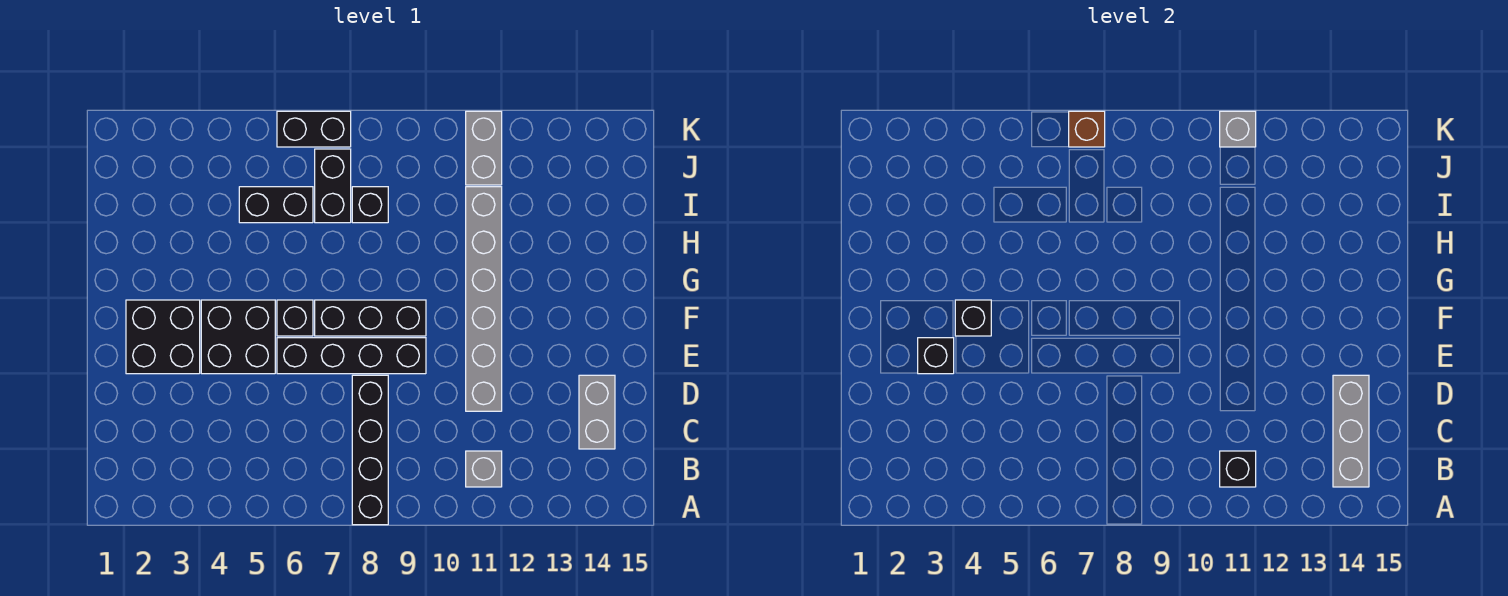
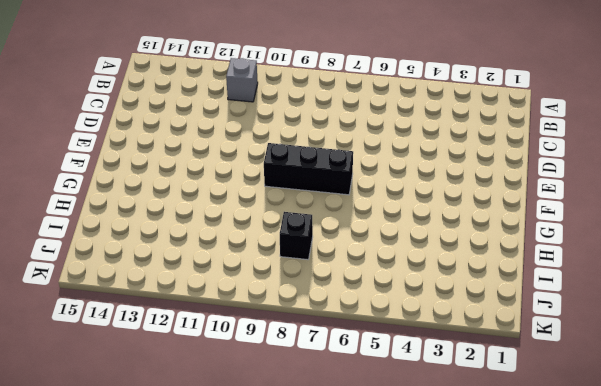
none -> black brick A8:D8 level 1
none -> grey brick C14:D14 level 1
none -> grey brick D11:I11 level 1

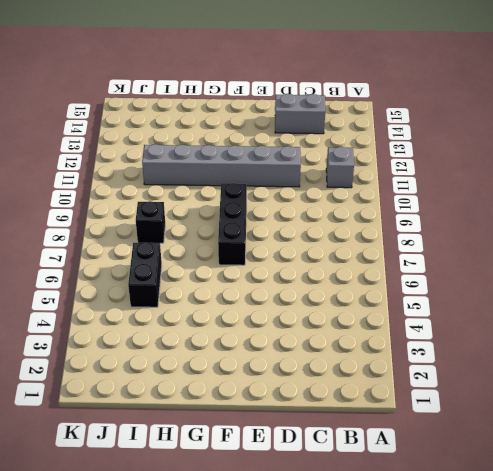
none -> black brick A8:D8 level 1
none -> black brick E2:F3 level 1
none -> black brick E4:F5 level 1

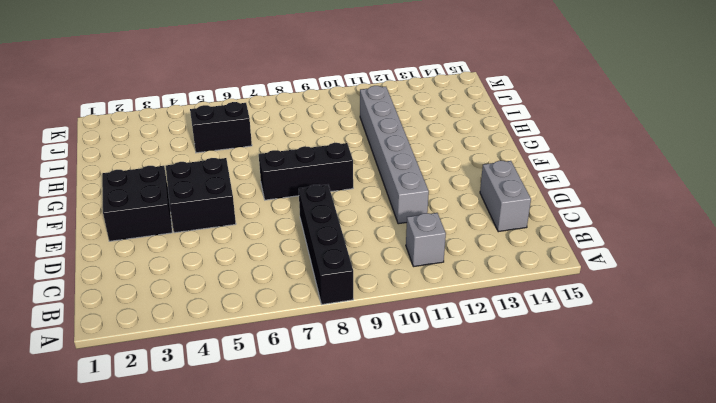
none -> black brick E6:E9 level 1
none -> black brick F6 level 1
none -> black brick I7:J7 level 1

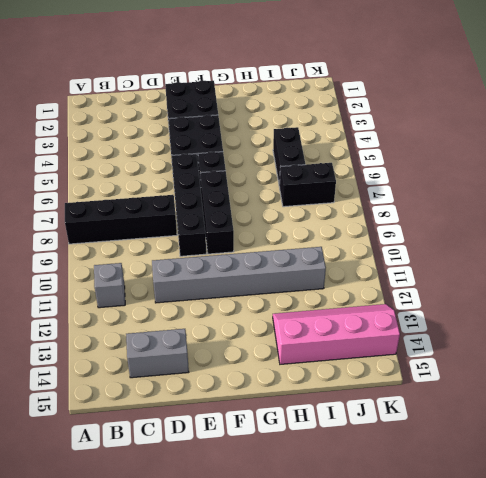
pink slope H13:K14 level 1 top 14 -> none
none -> black brick I8 level 1
none -> grey brick J11:K11 level 1
none -> black brick K6:K7 level 1

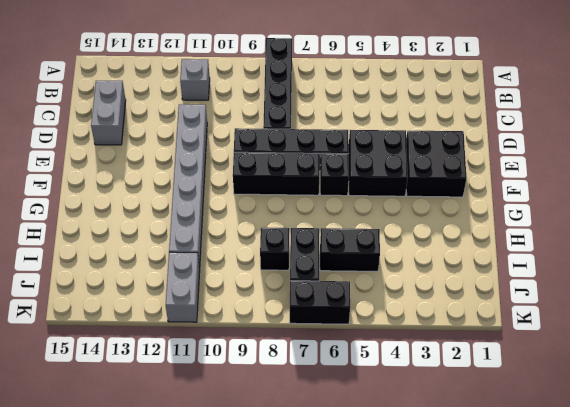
none -> black brick B11 level 2
none -> grey brick B14:D14 level 2
none -> black brick E3 level 2

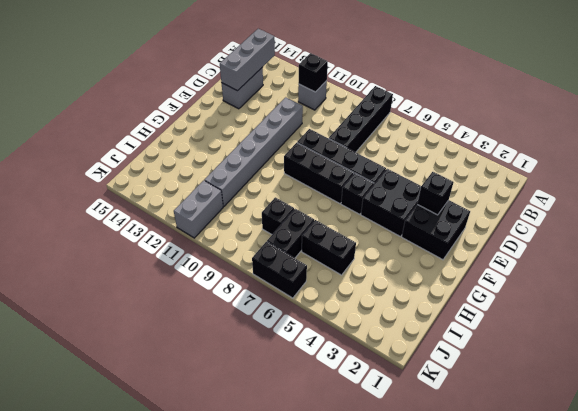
none -> black brick F4 level 2
none -> brown brick K7 level 2
none -> grey brick K11 level 2

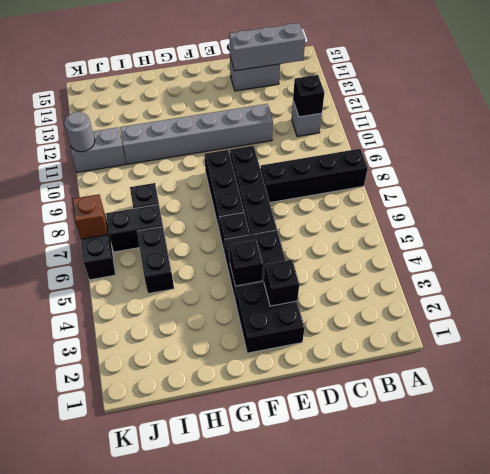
grey round brick K11 level 2 -> grey brick K11 level 2

